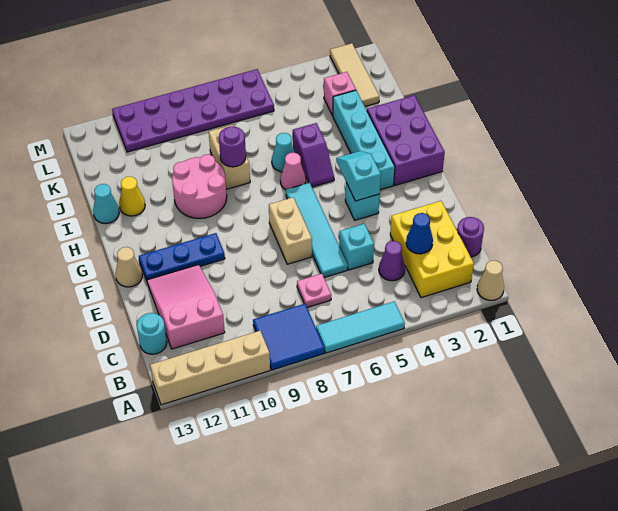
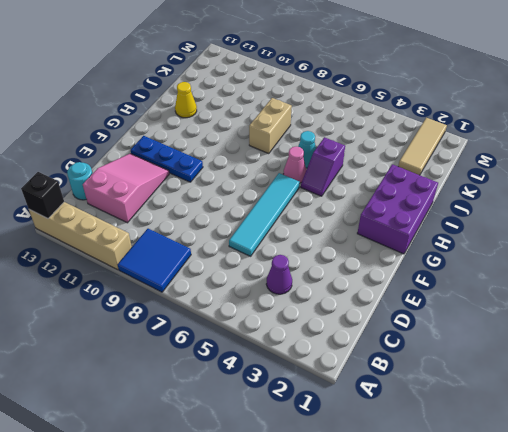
black brick A13 level 2 -> none
none -> tan cone A1 level 1
none -> cyan tile A5:A7 level 1
none -> yellow brick B2:D3 level 1
none -> purple round brick C1 level 1

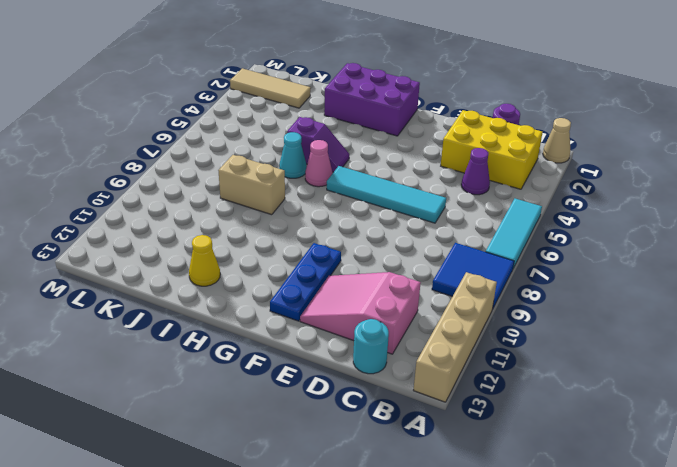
none -> pink plate C7 level 1
none -> cyan brick D5 level 1
none -> tan brick E7:F7 level 1
none -> cyan brick F4 level 1

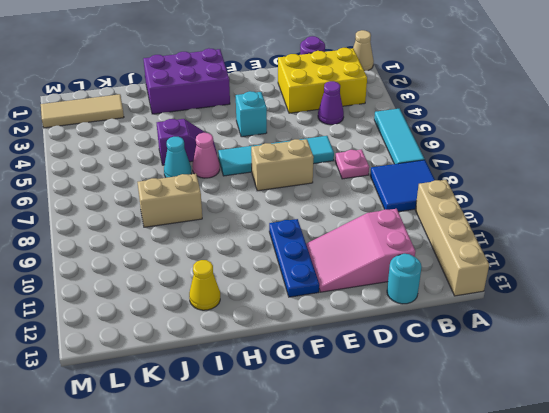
none -> cyan brick D5 level 1
none -> tan cone F13 level 1
none -> cyan brick G3:J3 level 1
none -> pink round brick H9:I10 level 1

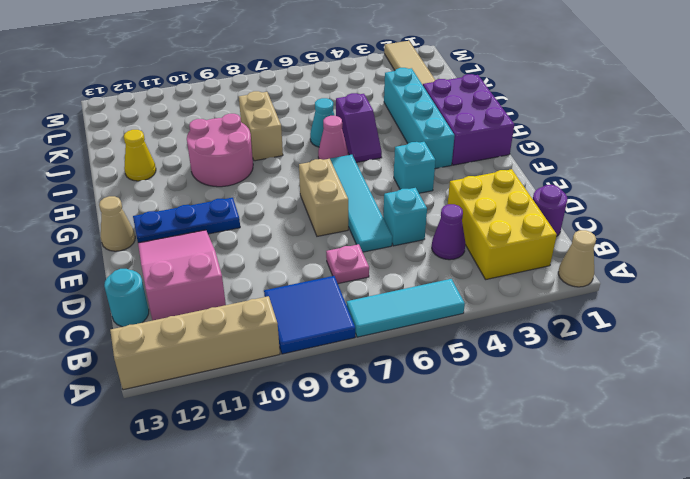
none -> cyan cone I13 level 1
none -> pink brick K3 level 1
none -> purple plate L6:M11 level 1
none -> blue cone C3 level 2

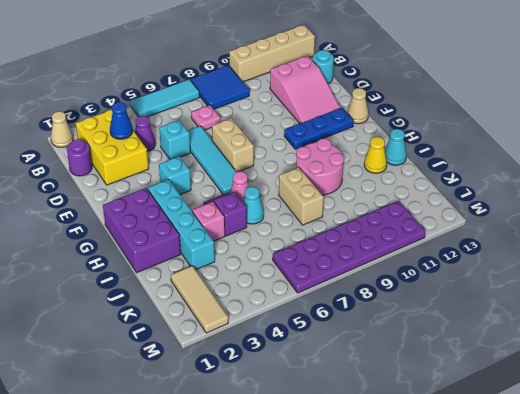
pink brick I4 level 1 -> pink brick K3 level 1
none -> cyan slope F4:G4 level 2 top F
none -> purple round brick I8 level 2

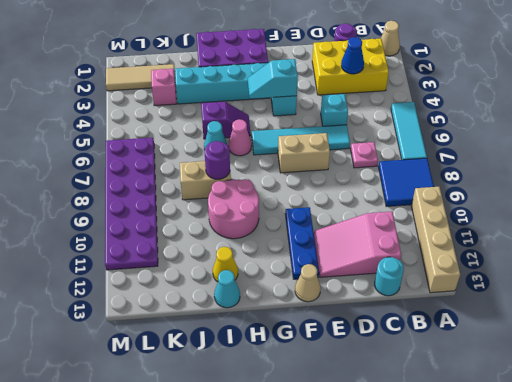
none -> purple cone C4 level 1

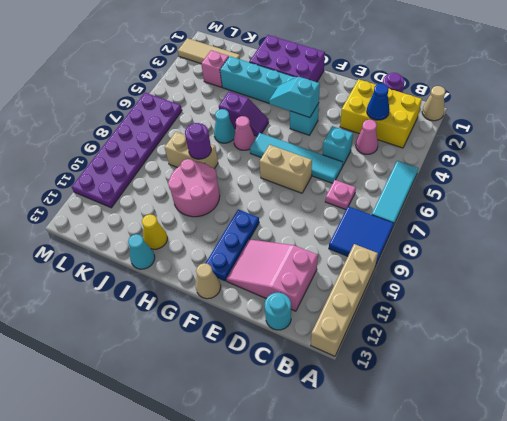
pink cone C4 level 1 -> purple cone C4 level 1

